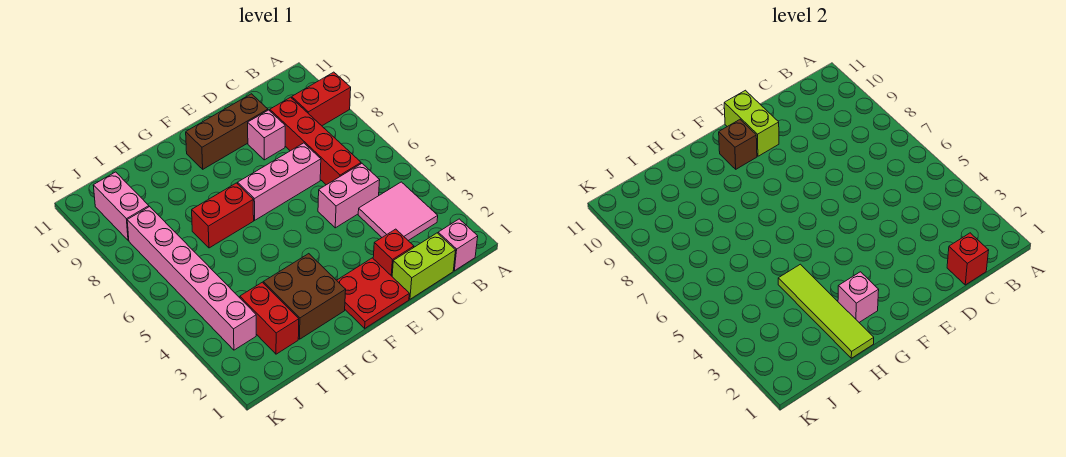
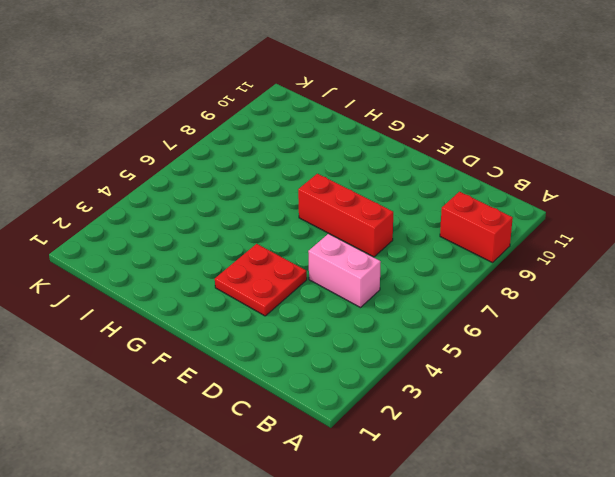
red brick D7:F7 level 1 -> pink brick D7:F7 level 1
red plate E3:F4 level 1 -> red plate E1:F2 level 1
none -> pink brick B1 level 1
none -> pink tile B3:C4 level 1
none -> lime brick C1:D1 level 1

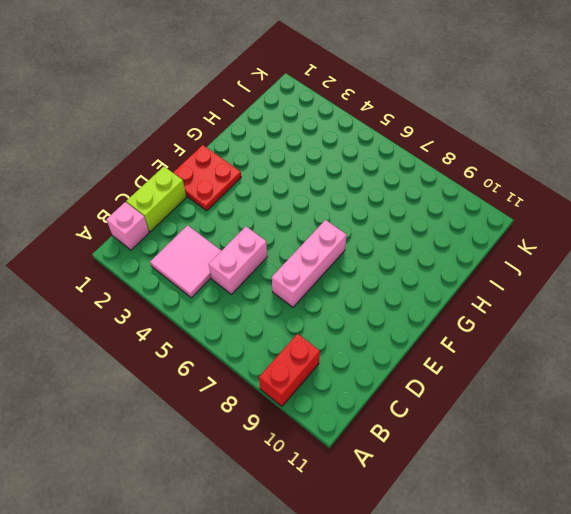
none -> red brick C6:C9 level 1
none -> red brick D2 level 1
none -> pink brick D9 level 1

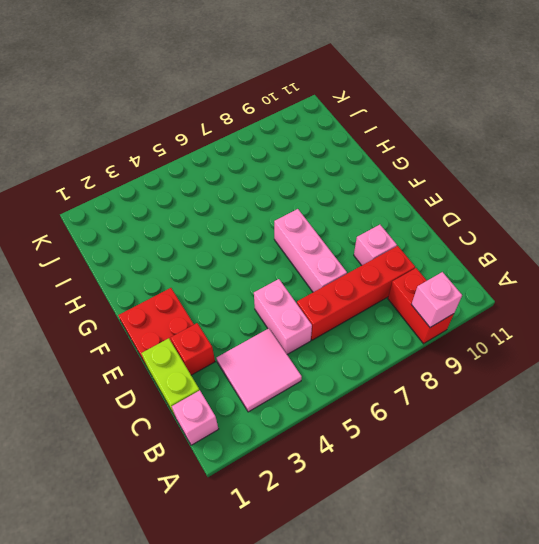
pink brick A9 level 2 -> pink brick G2 level 2
none -> brown brick D10:F10 level 1
none -> brown brick G2:H3 level 1
none -> red brick G7:H7 level 1

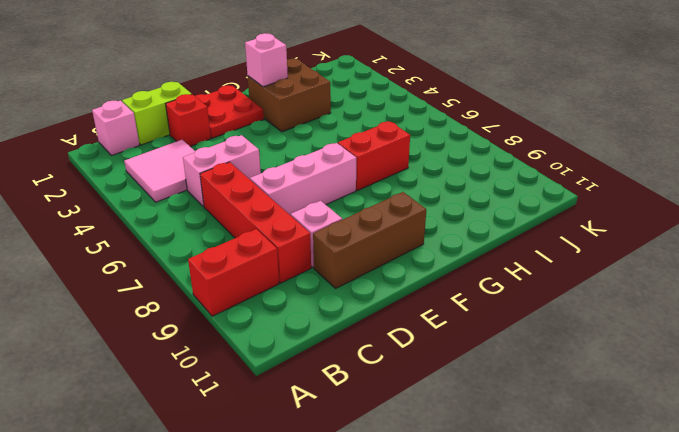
none -> red brick I2:I3 level 1
none -> pink brick J3:J8 level 1
none -> pink brick J9:J10 level 1

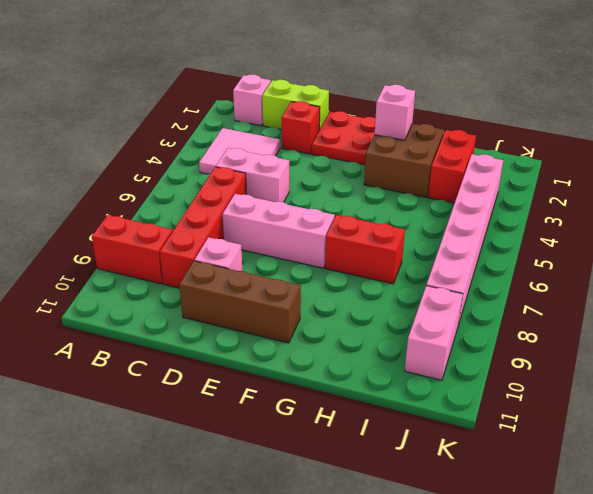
none -> red brick C1 level 2
none -> lime brick E10:E11 level 2
none -> brown brick F10 level 2

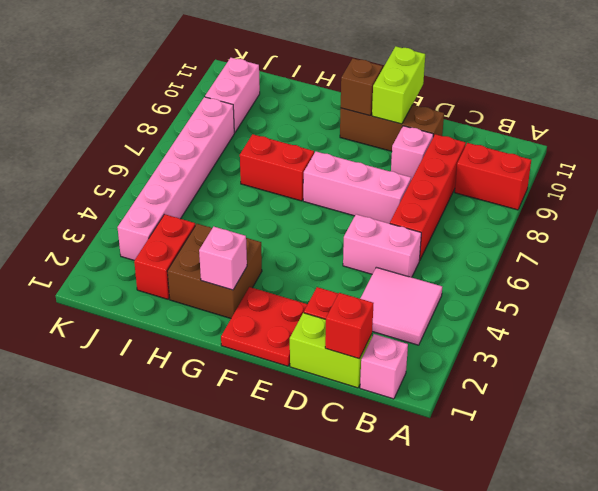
none -> lime tile H1:H4 level 2

